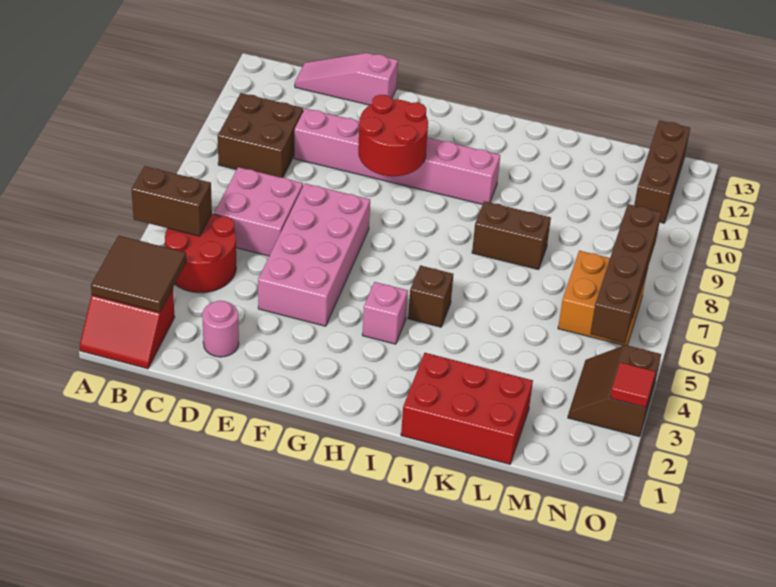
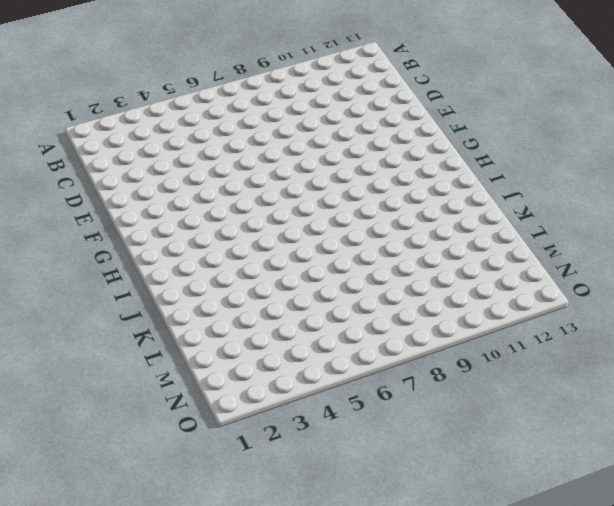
none -> red slope A1:B2 level 1 top 2
none -> red round brick B4:C5 level 1
none -> brown brick B9:C10 level 1

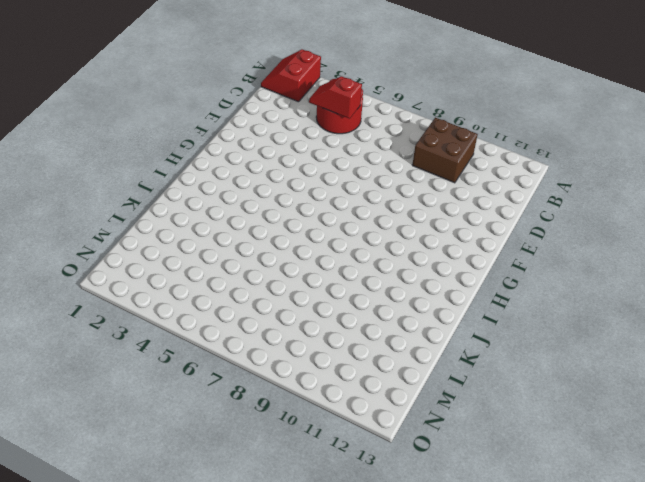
red slope C4:C5 level 2 top 5 -> none
none -> pink brick C6:D7 level 1
none -> pink slope C13:E13 level 1 top E
none -> pink round brick D2 level 1

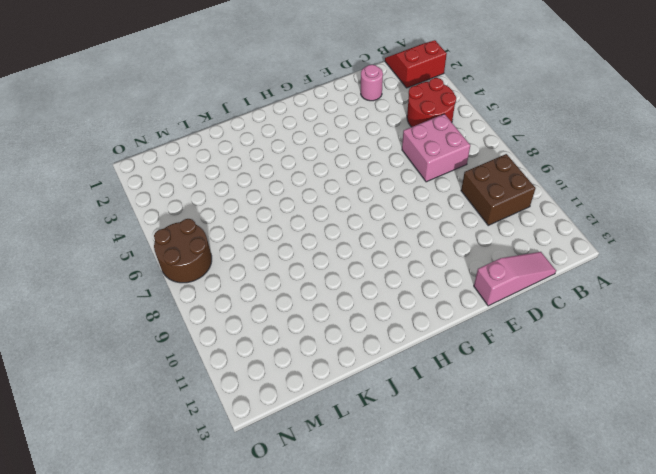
brown round brick N6:O7 level 1 -> orange brick M6:N7 level 1
none -> pink brick D10:I10 level 1
none -> pink brick E4:F7 level 1
none -> pink brick H4 level 1

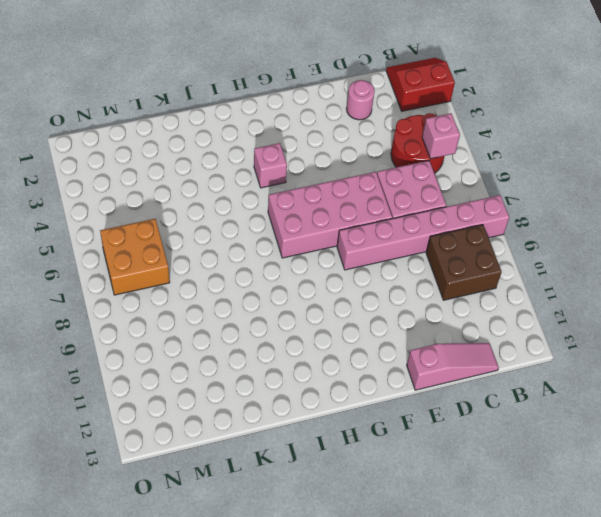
pink brick A8:F8 level 1 -> pink brick D10:I10 level 1
pink brick B5 level 2 -> brown brick A5:B5 level 2
pink brick E6:H7 level 1 -> pink brick E4:F7 level 1
none -> brown brick I5 level 1
none -> red brick J1:L2 level 1
none -> brown brick J8:K8 level 1

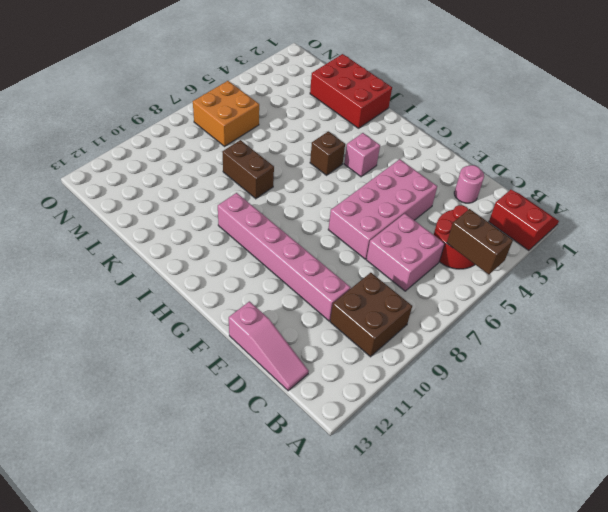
none -> brown slope N3:O4 level 1 top O
none -> brown brick N11:N13 level 1
none -> brown tile A2:B3 level 2

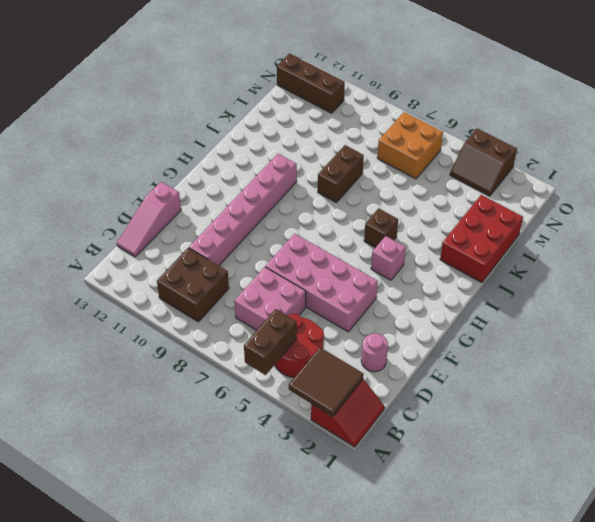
none -> red round brick F9:G10 level 2
none -> brown brick N5:N8 level 2
none -> red tile O3 level 2

